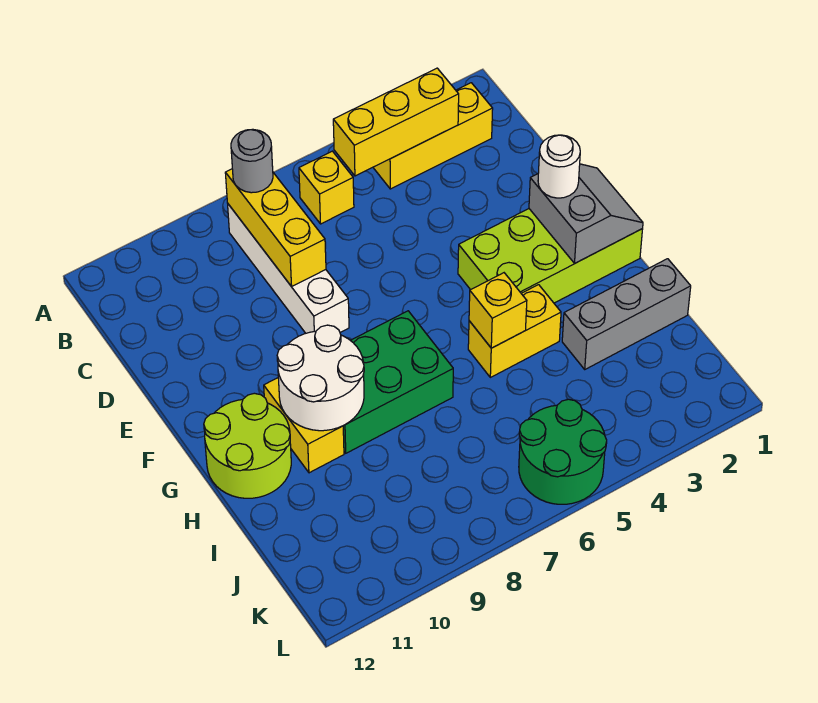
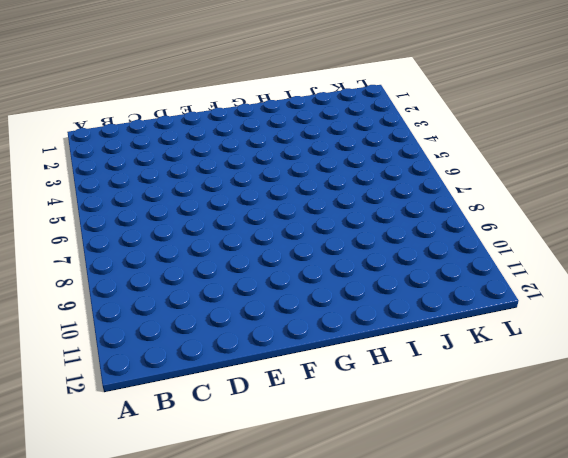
none -> yellow brick B2:B4 level 1
none -> yellow brick B6 level 1
none -> white brick B8:E8 level 1

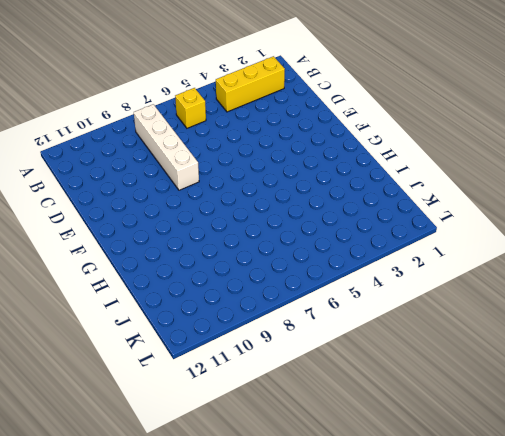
none -> lime brick F1:G4 level 1
none -> green brick G7:H9 level 1
none -> yellow brick G10:H10 level 1

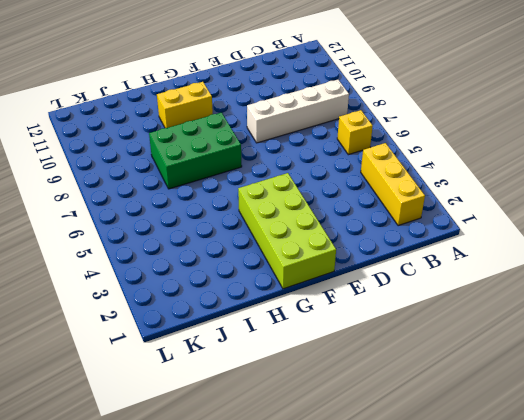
green brick G7:I8 level 1 -> green brick G7:H9 level 1
none -> lime round brick G11:H12 level 1
none -> yellow brick H4:H5 level 1
none -> grey brick I1:I3 level 1

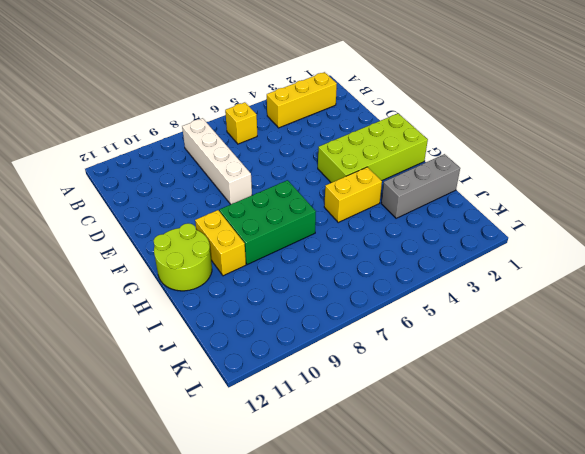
none -> green round brick K5:L6 level 1
none -> yellow brick B3:B5 level 2
none -> yellow brick B8:D8 level 2

